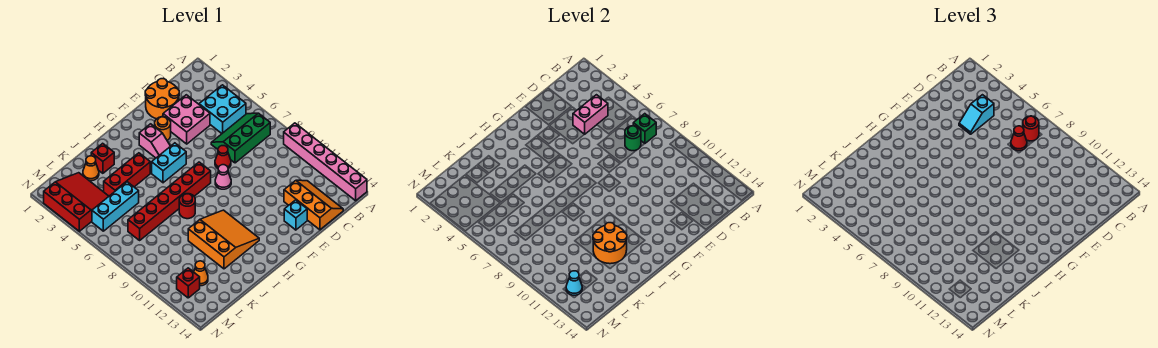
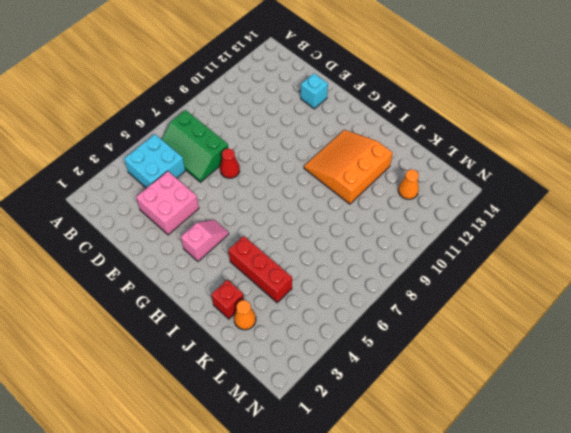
none -> pink brick A9:A14 level 1
none -> orange slope C12:D14 level 1 top D
none -> orange round brick D1:E2 level 1
none -> orange round brick F3 level 1

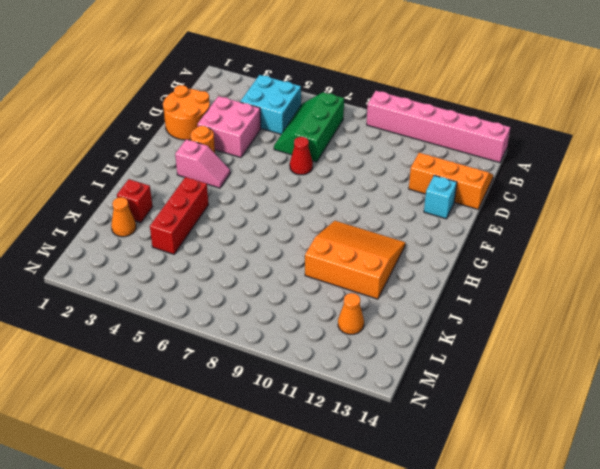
none -> pink cone F8 level 1
none -> cyan brick G5:H5 level 1
none -> red brick G7:L7 level 1
none -> red round brick I8 level 1

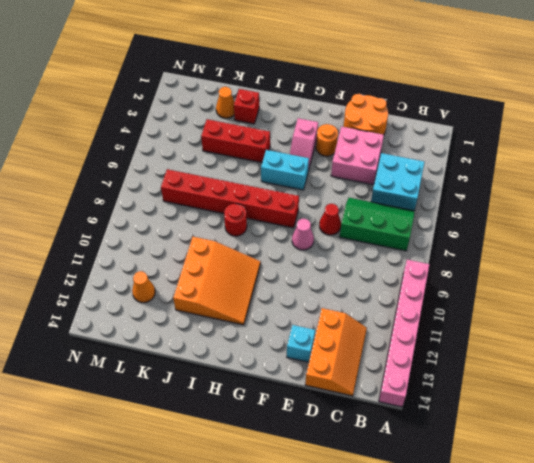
none -> cyan brick K5:M5 level 1
none -> red slope L2:N4 level 1 top N
none -> red brick M12 level 1
none -> green brick B7 level 2

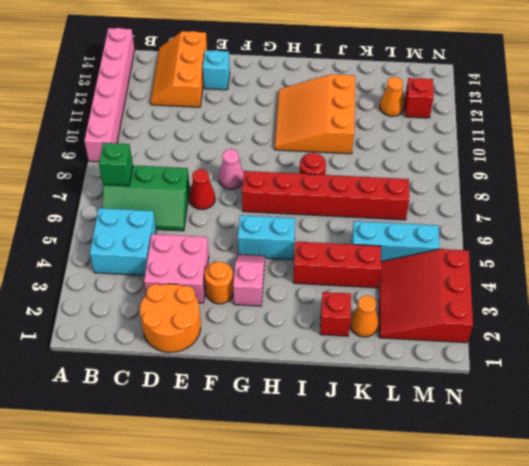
none -> pink brick C4:D4 level 2
none -> green round brick C7 level 2
none -> orange round brick I11:J12 level 2
none -> cyan cone M12 level 2

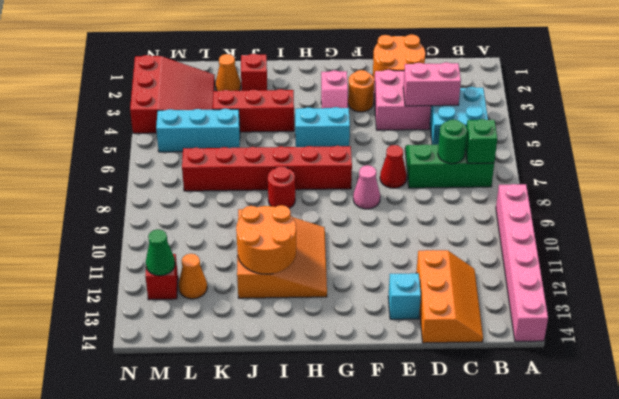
green cone M12 level 2 -> cyan cone M12 level 2
none -> red round brick B7 level 3
none -> cyan slope C4:D4 level 3 top C
none -> red cone C7 level 3

